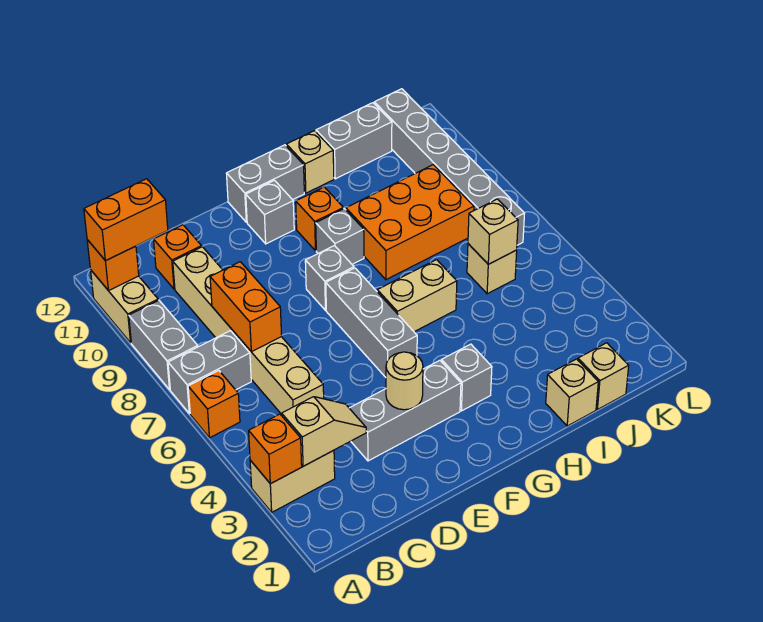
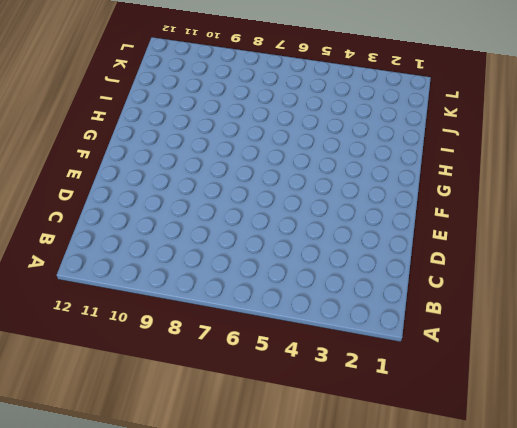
none -> tan brick A3:B3 level 1
none -> orange brick A6 level 1
none -> grey brick A7:B7 level 1
none -> grey brick A8:A9 level 1

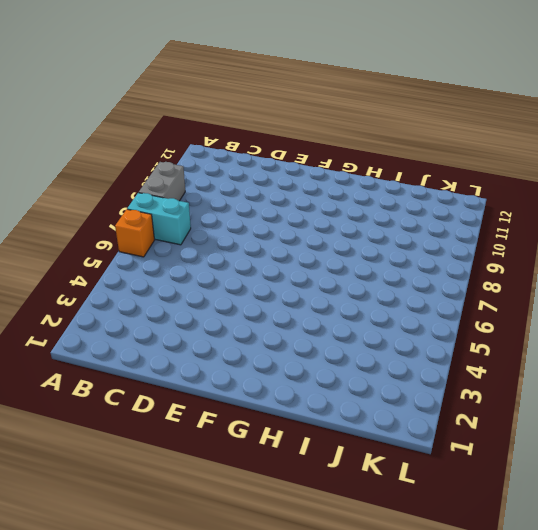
cyan brick A7:B7 level 1 -> grey brick A7:B7 level 1
none -> tan brick A3:B3 level 1
none -> tan brick A10:A11 level 1
none -> tan brick C5:C10 level 1
none -> orange brick C11 level 1

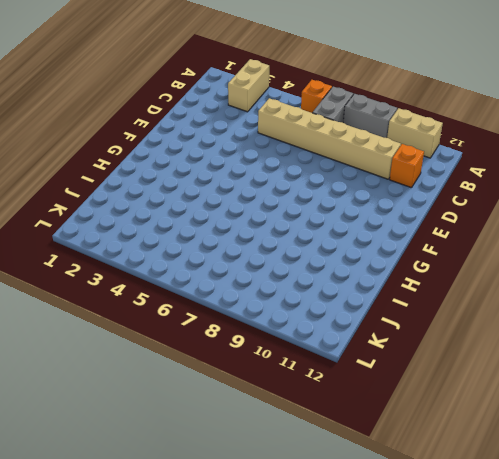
none -> grey brick D3:F3 level 1
none -> grey brick F5:F7 level 1
none -> grey brick F8 level 1
none -> grey brick F11 level 1

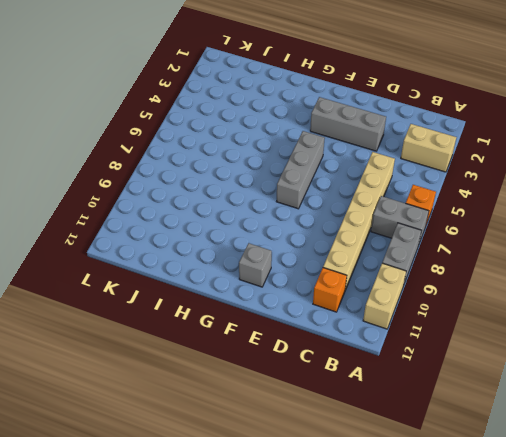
none -> grey brick F8 level 1
none -> grey brick F12:G12 level 1
none -> grey brick G3 level 1
none -> tan brick G6:H6 level 1

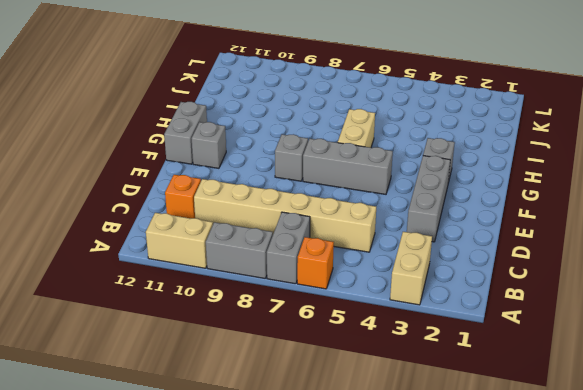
none -> grey brick G9 level 1
none -> orange brick G10 level 1
none -> orange brick H8:J9 level 1
none -> tan brick H12 level 1

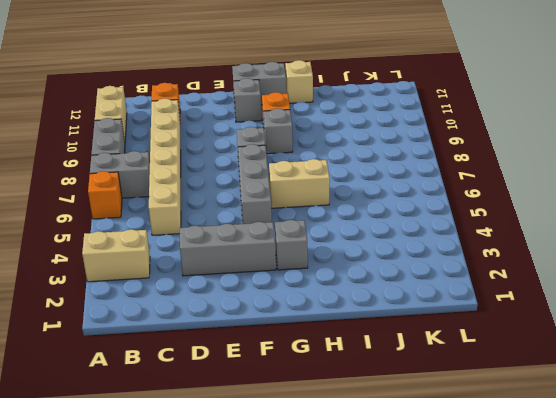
none -> orange brick H8:J9 level 1
none -> tan brick I1 level 1
none -> grey brick I12:J12 level 1
none -> tan brick J1 level 1

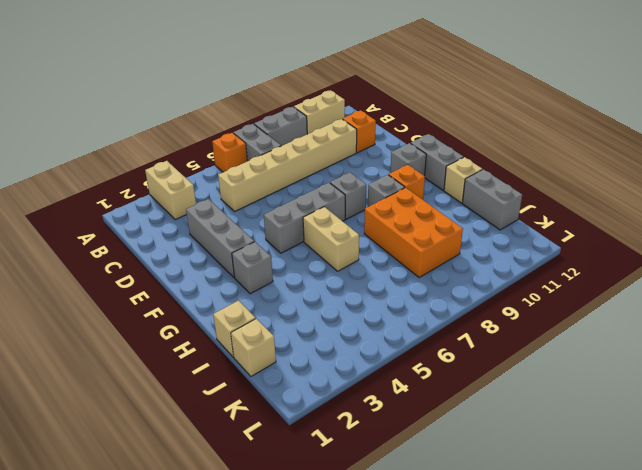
none -> tan brick J6 level 1
none -> grey brick K7:K12 level 1
none -> orange brick A3 level 2
none -> orange brick A11 level 2

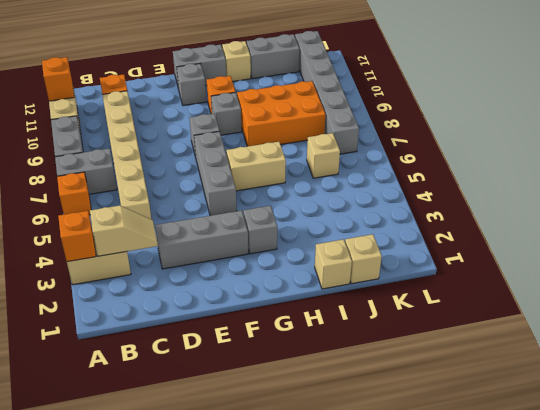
none -> orange brick C7:C8 level 2
none -> tan round brick E3 level 2
none -> tan brick J6 level 2
none -> orange brick A11:B11 level 3

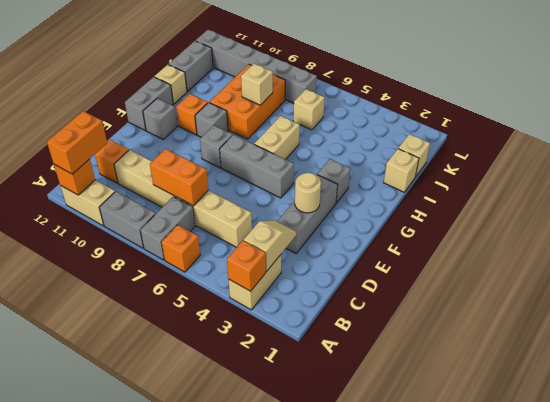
tan brick I8 level 2 -> tan brick J6 level 2

